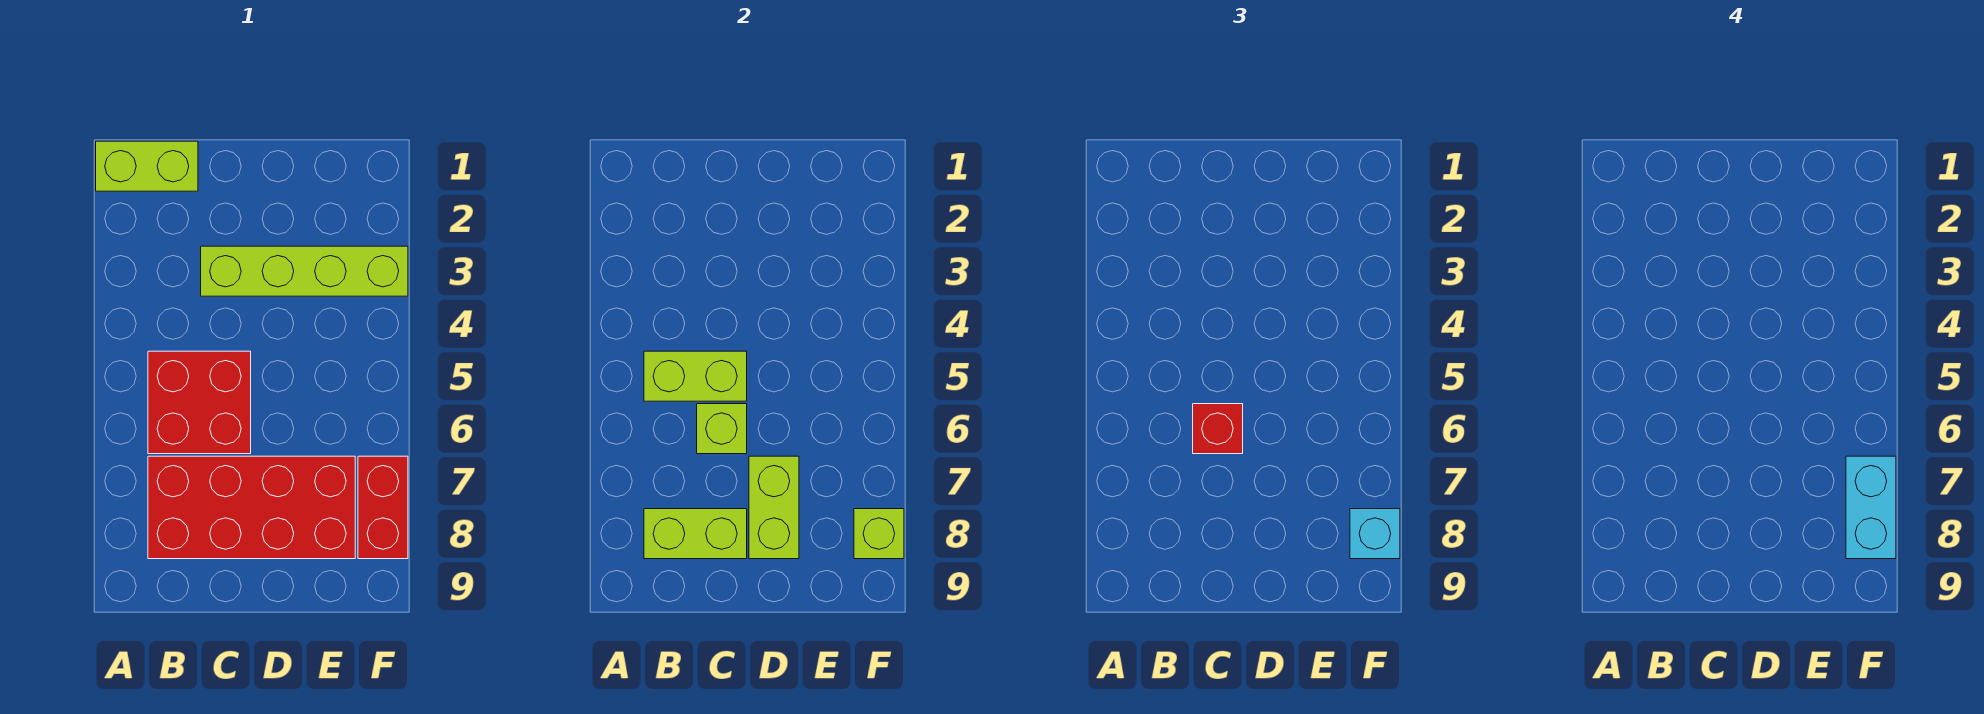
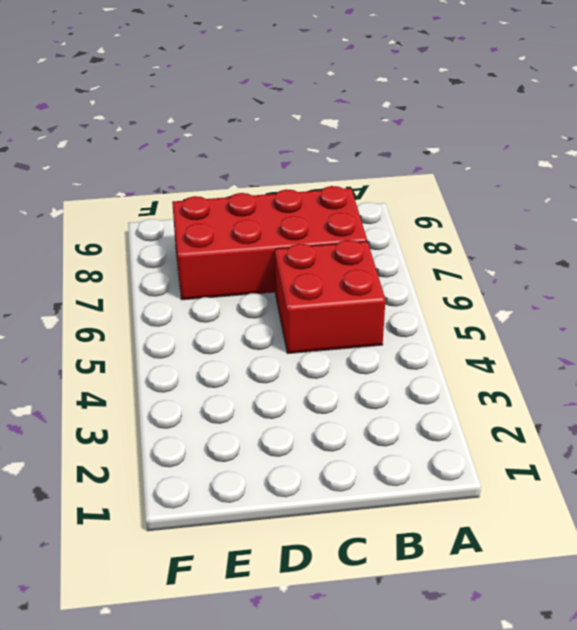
none -> lime brick A1:B1 level 1
none -> lime brick C3:F3 level 1
none -> red brick F7:F8 level 1

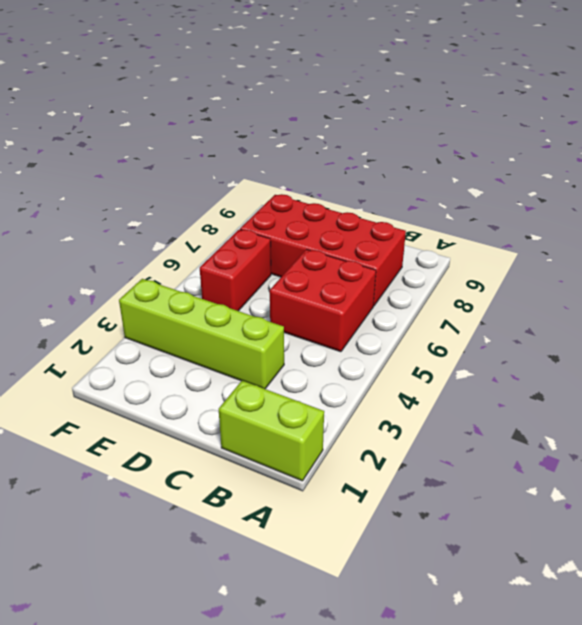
red brick E5:E6 level 1 -> red brick F7:F8 level 1
none -> lime brick B5:C5 level 2
none -> lime brick B8:C8 level 2
none -> lime brick C6 level 2

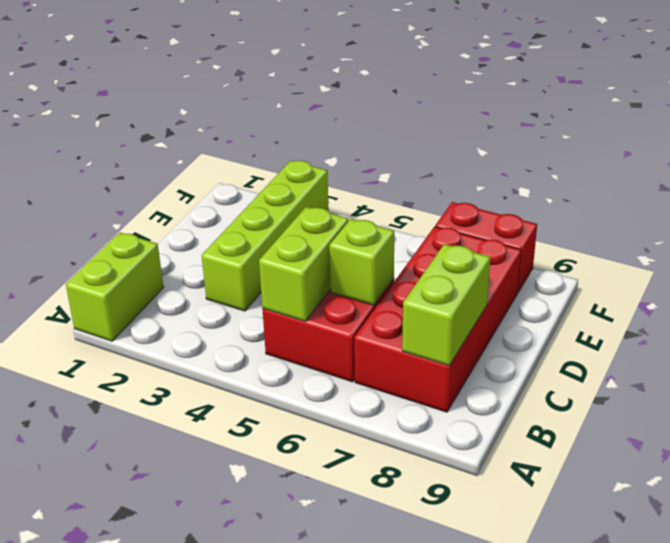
none -> lime brick D7:D8 level 2
none -> lime brick F8 level 2
none -> red brick C6 level 3

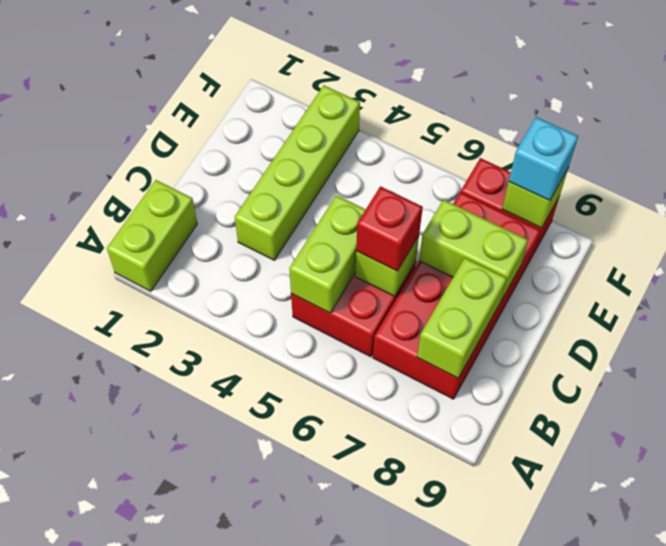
none -> cyan brick F7:F8 level 4

